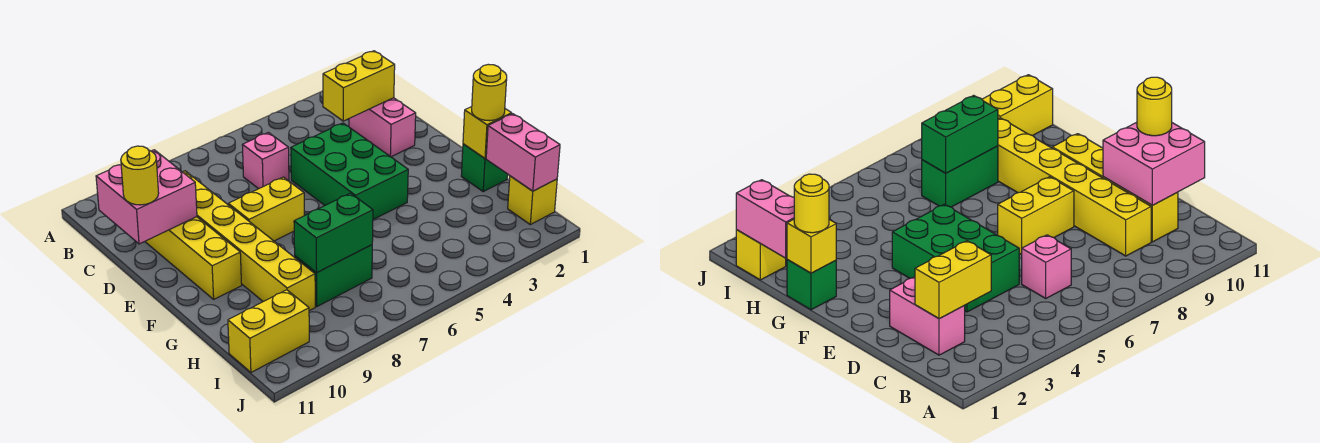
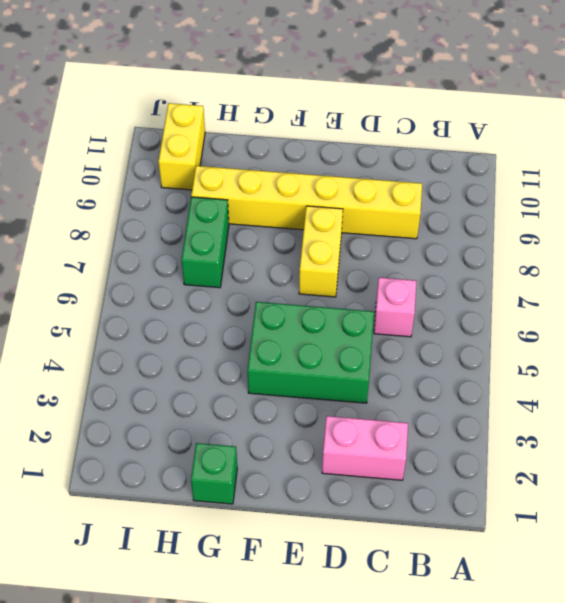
none -> yellow brick C10:F10 level 1
none -> yellow brick I1 level 1
none -> yellow brick C2:C3 level 2

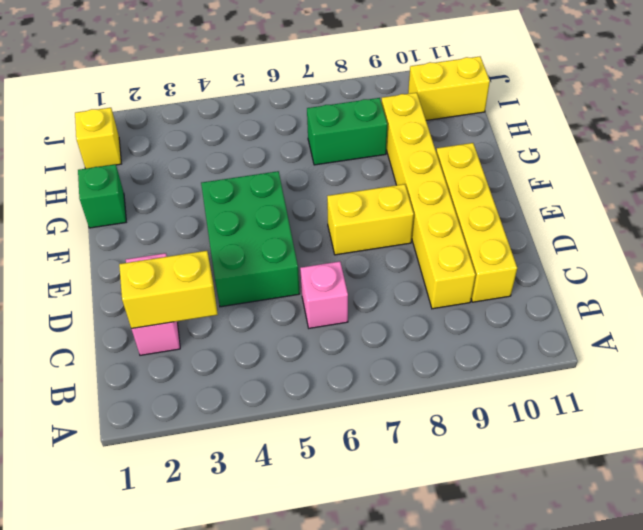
none -> pink brick C10:D11 level 2
none -> yellow brick G1 level 2
none -> pink brick H1:I1 level 2

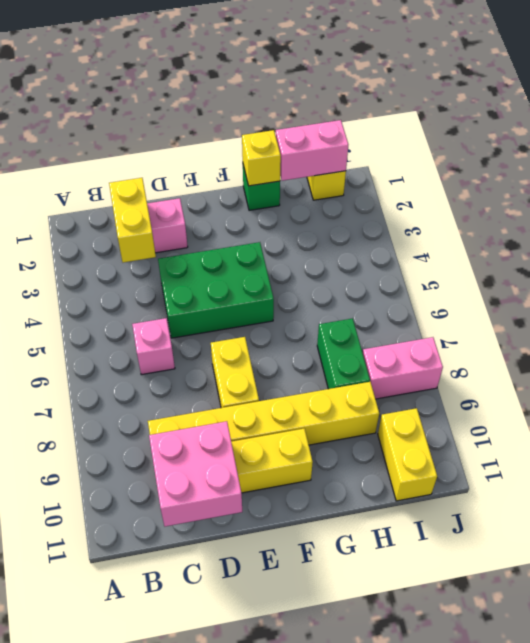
pink brick I8:J8 level 1 -> none
none -> green brick H7:H8 level 2
none -> yellow round brick D11 level 3
none -> yellow round brick G1 level 3

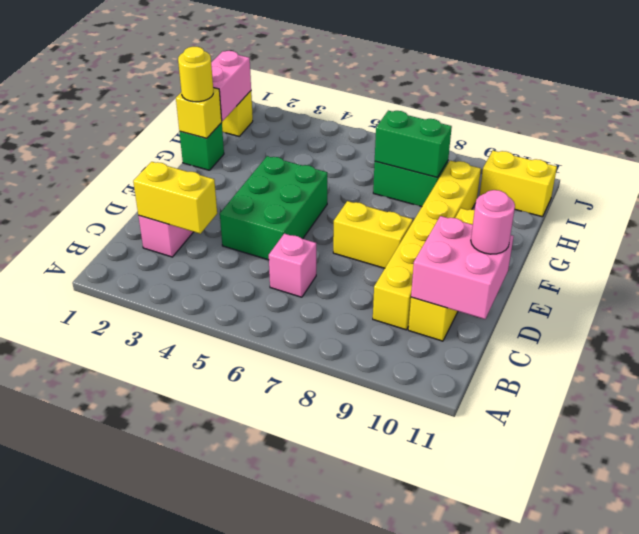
pink round brick D11 level 3 -> yellow round brick D11 level 3

